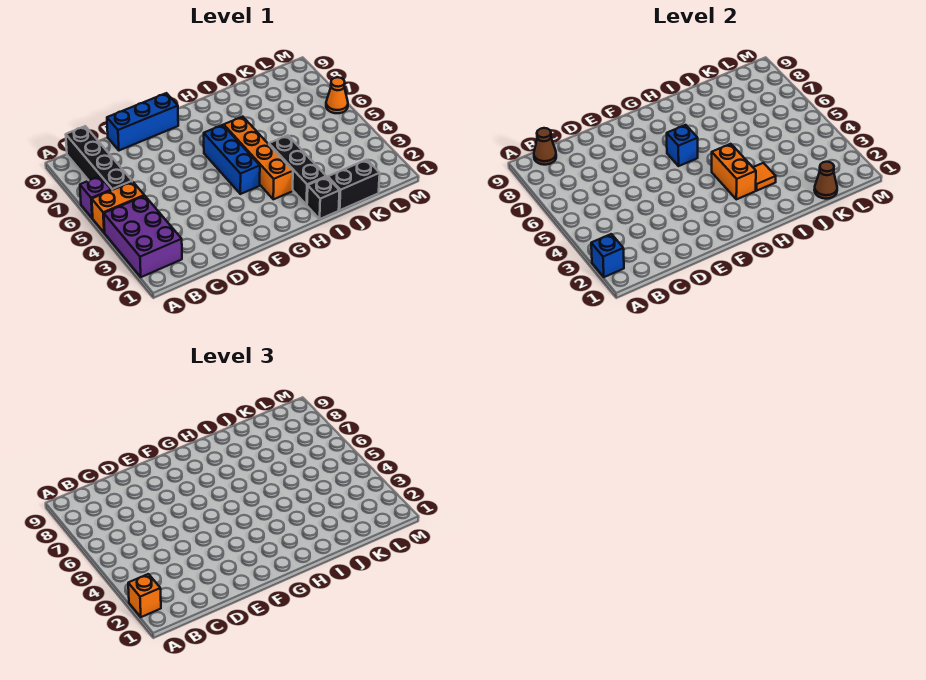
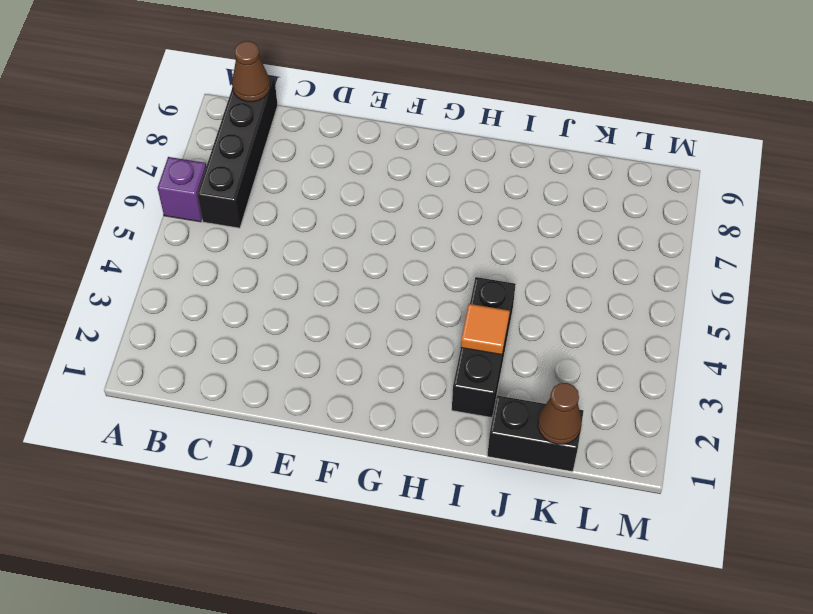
none -> purple brick A2:B4 level 1
none -> orange brick A5:B5 level 1
none -> blue brick D9:F9 level 1

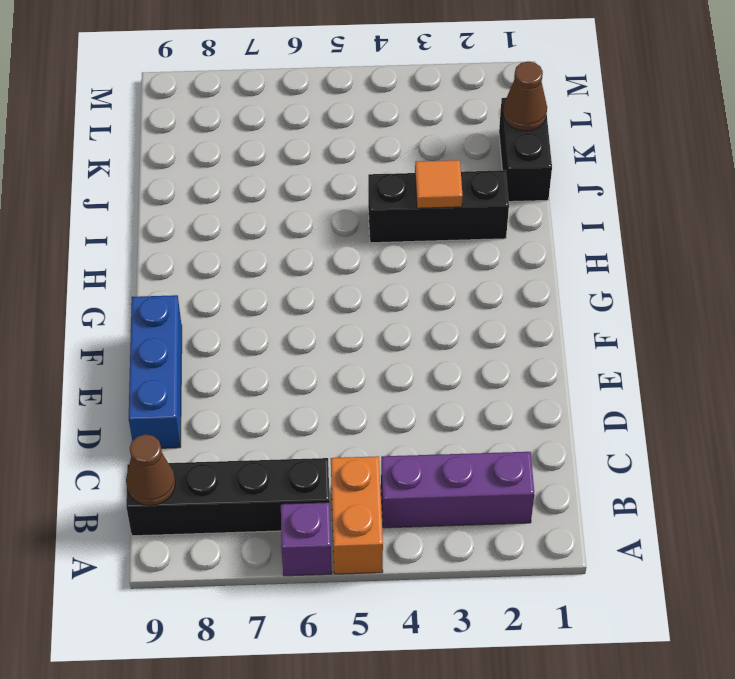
purple brick B2:B4 level 1 -> purple brick A2:B4 level 1
none -> blue brick G4:G6 level 1
none -> orange brick H3:H6 level 1
none -> black brick I1 level 1

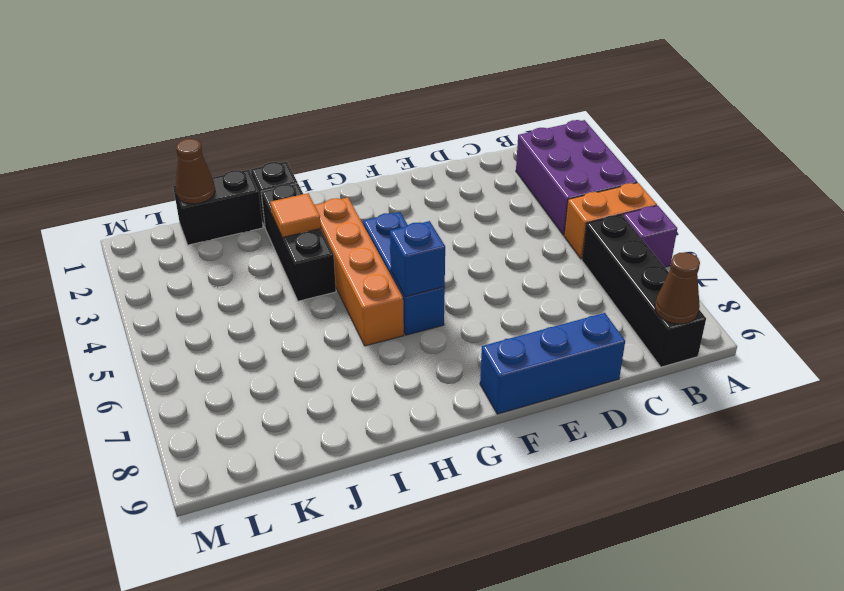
none -> orange cone M6 level 1
none -> blue brick A2 level 2
none -> orange brick H3:H4 level 2

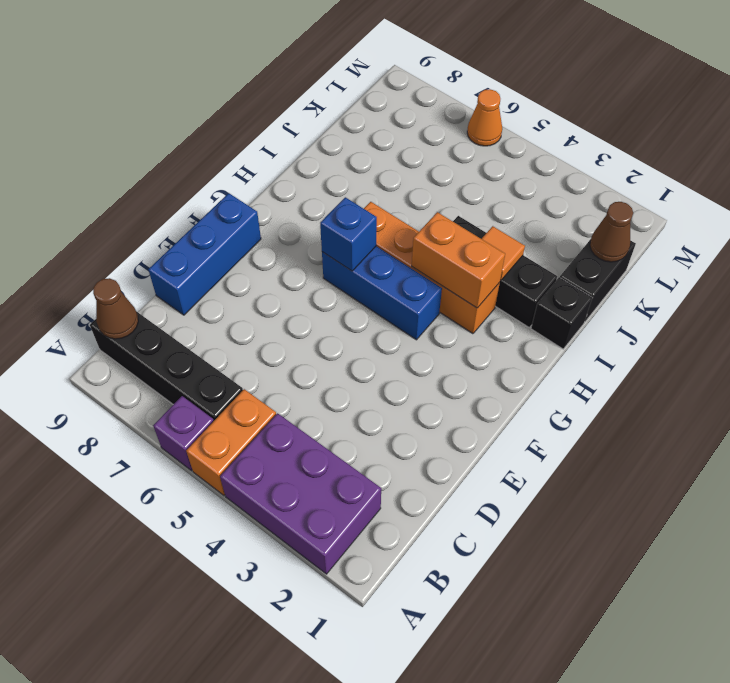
none -> blue brick A2 level 2
none -> orange brick A2 level 3

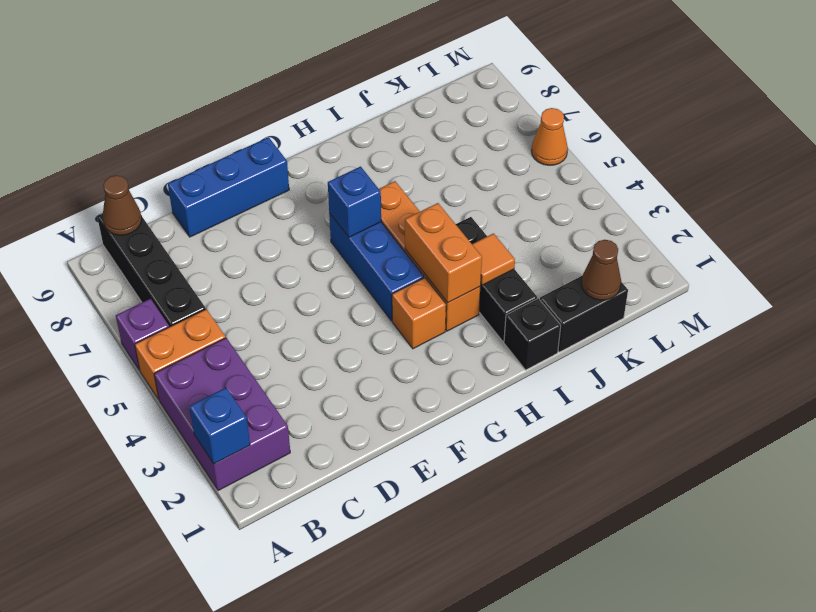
orange brick G3 level 1 -> orange brick A2 level 3

